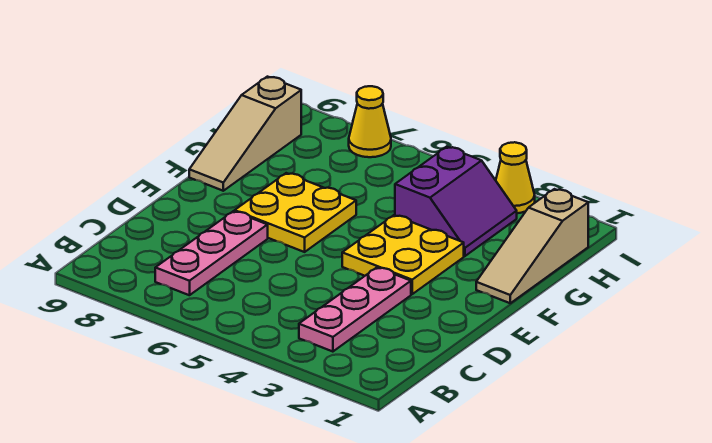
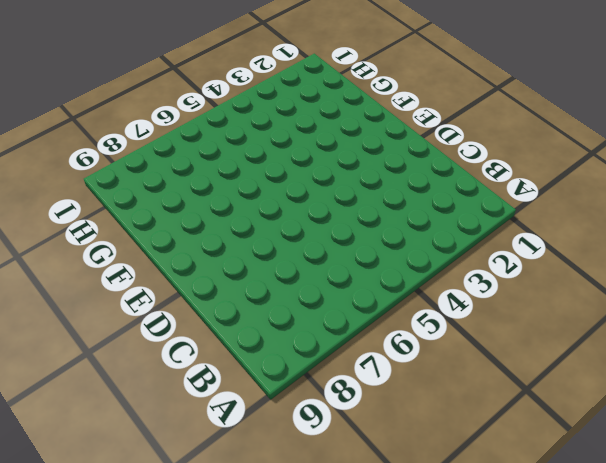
none -> pink plate B3:D3 level 1
none -> pink plate B7:D7 level 1

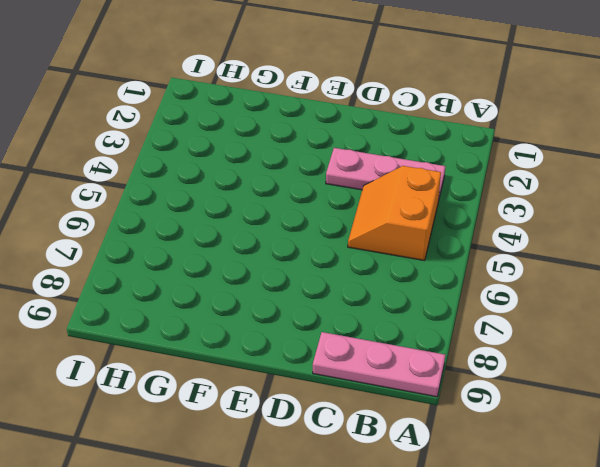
pink plate A9:C9 level 1 -> pink plate B7:D7 level 1
orange slope B4:C5 level 1 top B -> none
none -> yellow plate E3:F4 level 1
none -> yellow plate E6:F7 level 1

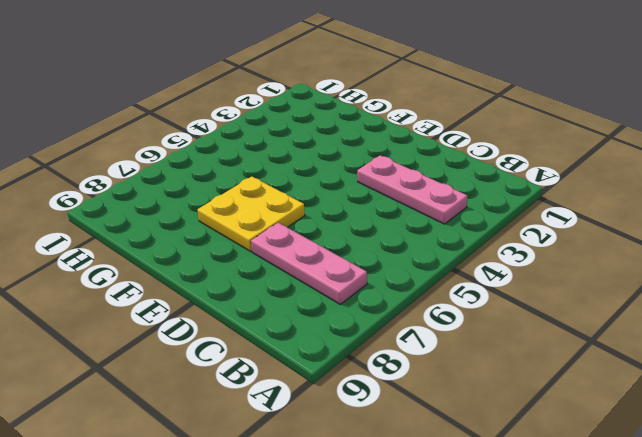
none -> yellow plate E3:F4 level 1
none -> tan slope F1:H1 level 1 top H

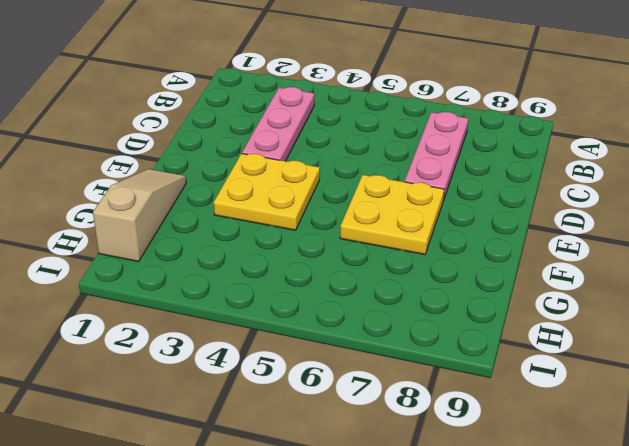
none -> tan slope F9:H9 level 1 top H
none -> purple slope G3:H4 level 1 top 4

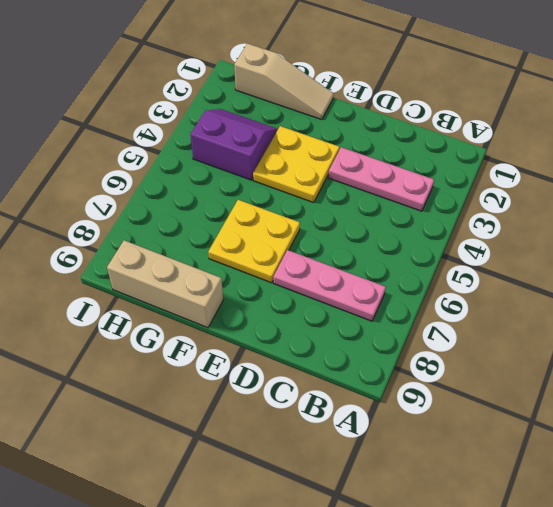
tan brick F9:H9 level 1 -> tan slope F9:H9 level 1 top H
none -> yellow cone I3 level 1
none -> yellow cone I7 level 1

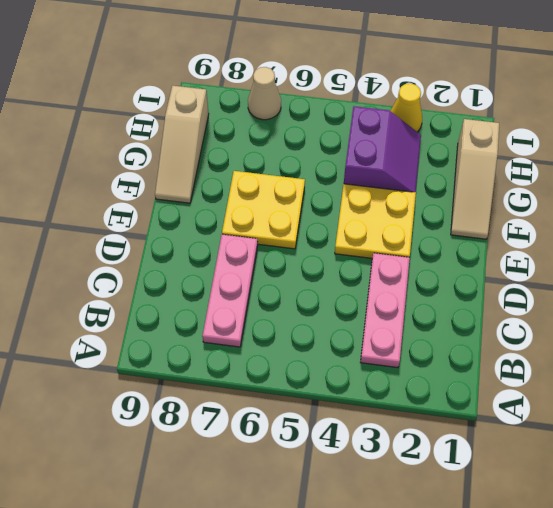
tan cone I7 level 1 -> yellow cone I7 level 1

